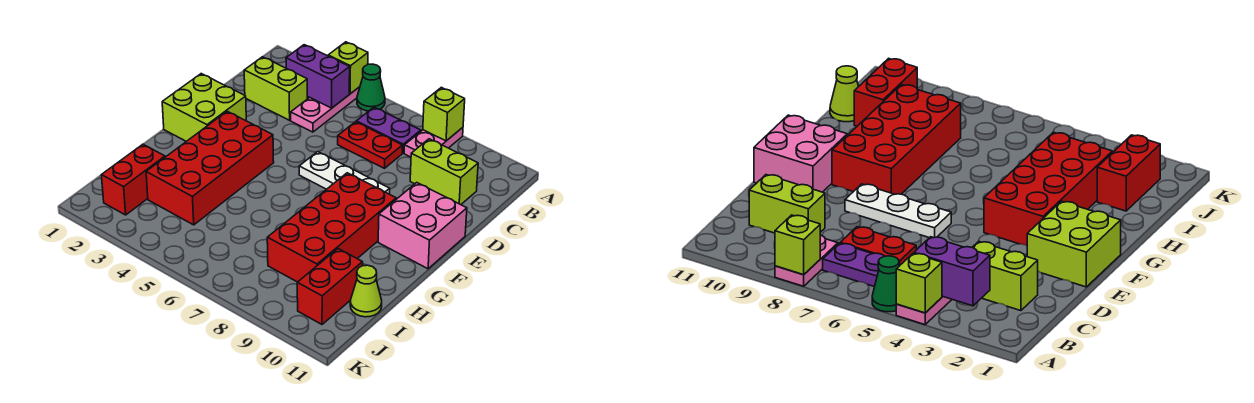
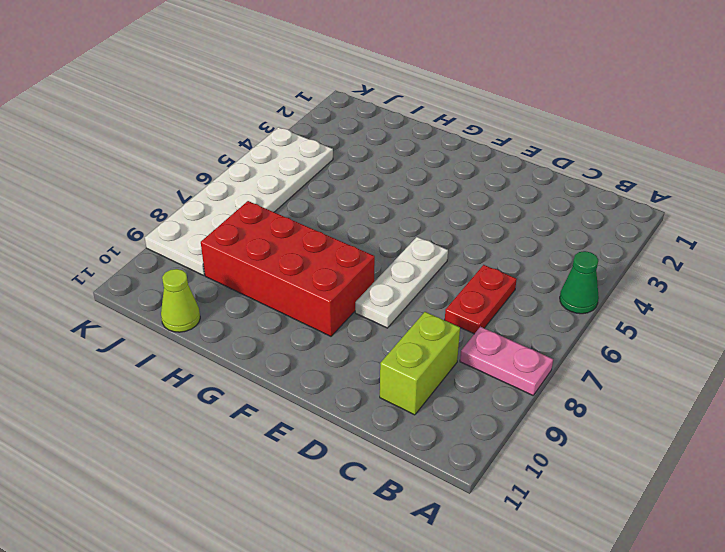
white plate J4:K9 level 1 -> none
none -> pink plate A4:C4 level 1
none -> purple plate B6:B7 level 1
none -> lime brick C2:C3 level 1

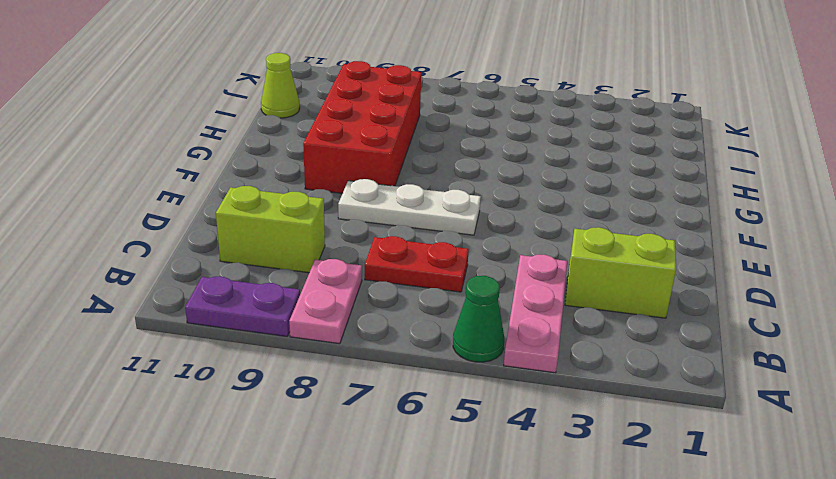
purple plate A9:A10 level 1 -> purple plate B6:B7 level 1
none -> lime brick E1:F2 level 1
none -> pink brick E10:F11 level 1
none -> red brick F3:I4 level 1

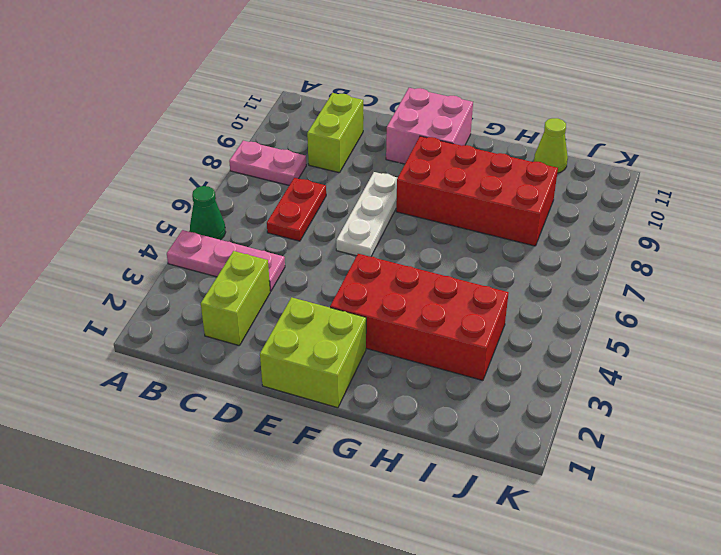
none -> purple plate B6:B7 level 1
none -> red brick I2:J2 level 1
none -> red brick I10:J10 level 1

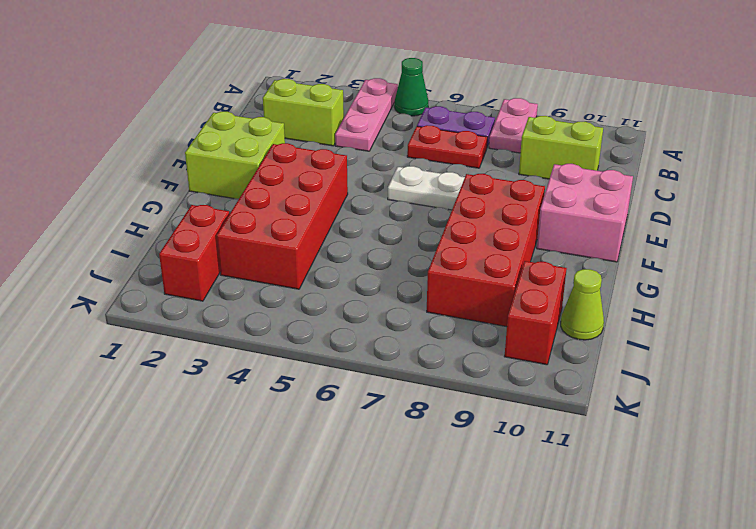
none -> lime brick A4 level 2
none -> lime brick A8 level 2
none -> purple brick B3:B4 level 2

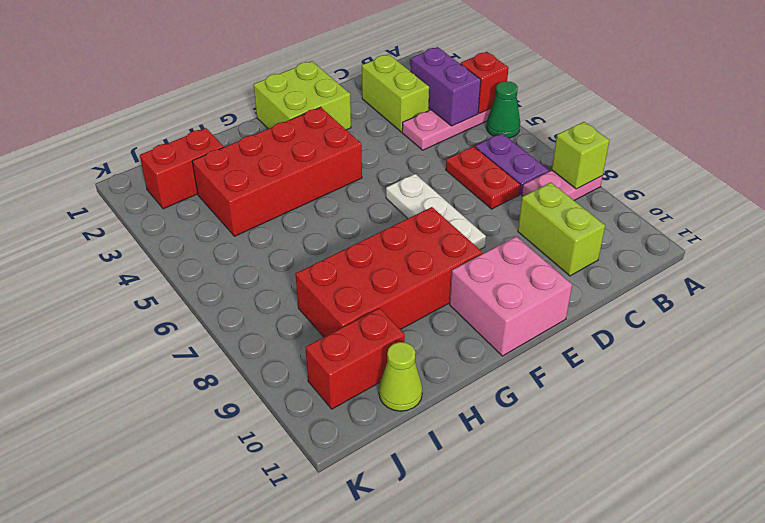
red brick A4 level 2 -> lime brick A4 level 2

